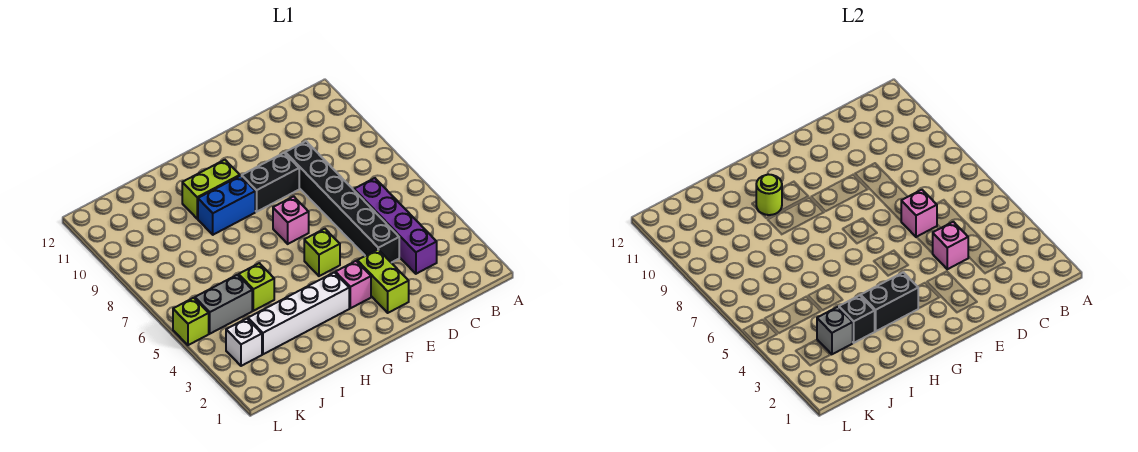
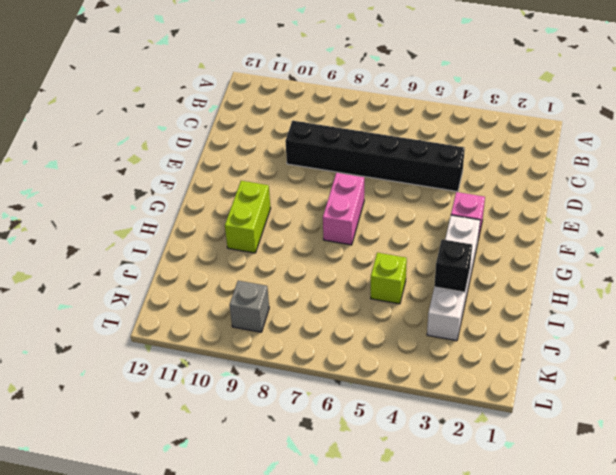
pink brick F7:G7 level 1 -> pink brick F7 level 1
grey brick K9 level 1 -> grey brick J3 level 2
none -> purple brick C3:C6 level 1
none -> lime brick E2:E3 level 1
none -> black brick E9:F9 level 1

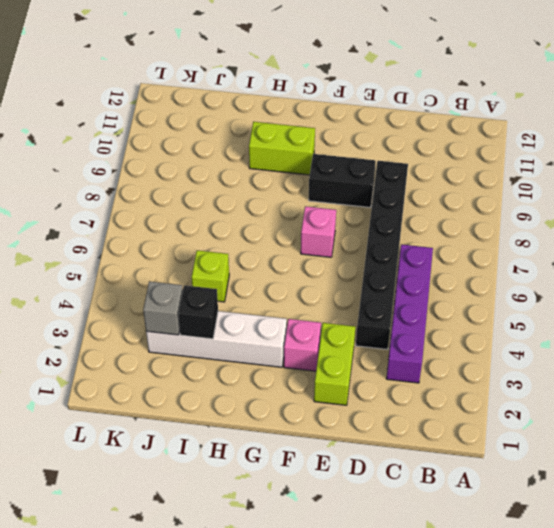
none -> lime brick F5 level 1
none -> blue brick G9:H9 level 1
none -> grey brick J5:K5 level 1

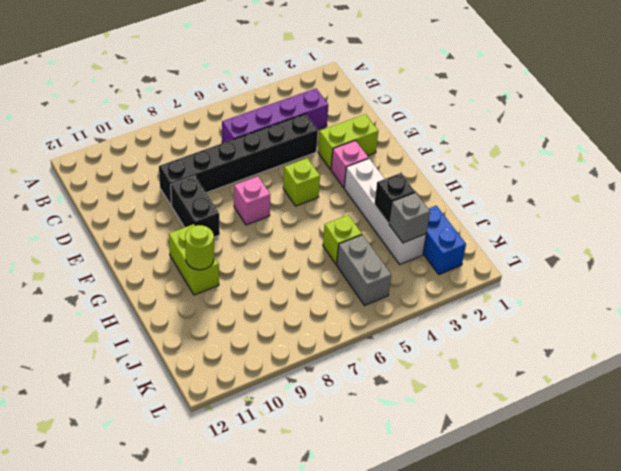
blue brick J2:K2 level 1 -> blue brick G9:H9 level 1
none -> white brick K3 level 1
none -> lime brick L5 level 1
none -> pink brick D4 level 2

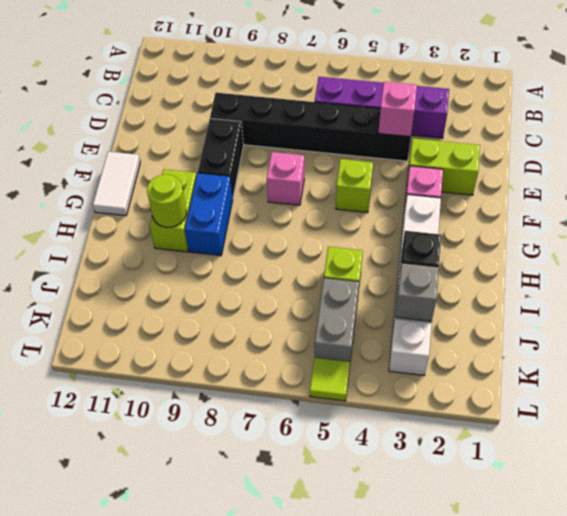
white tile F12:G12 level 1 -> none
lime tile L5 level 1 -> lime brick L5 level 1
none -> pink brick D6 level 2
none -> black brick G3:H3 level 2

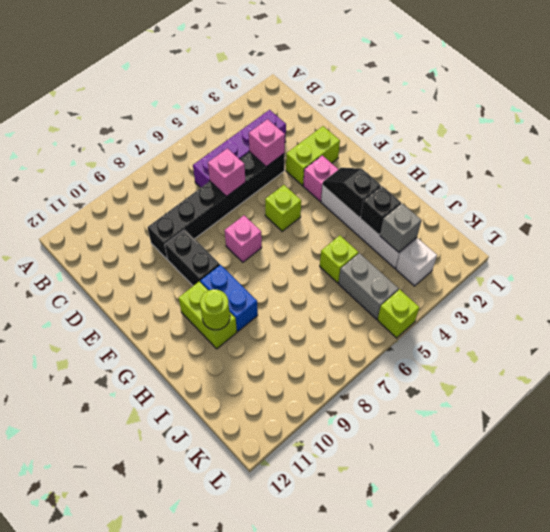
black slope G3:H3 level 2 top H -> black brick G3:H3 level 2

